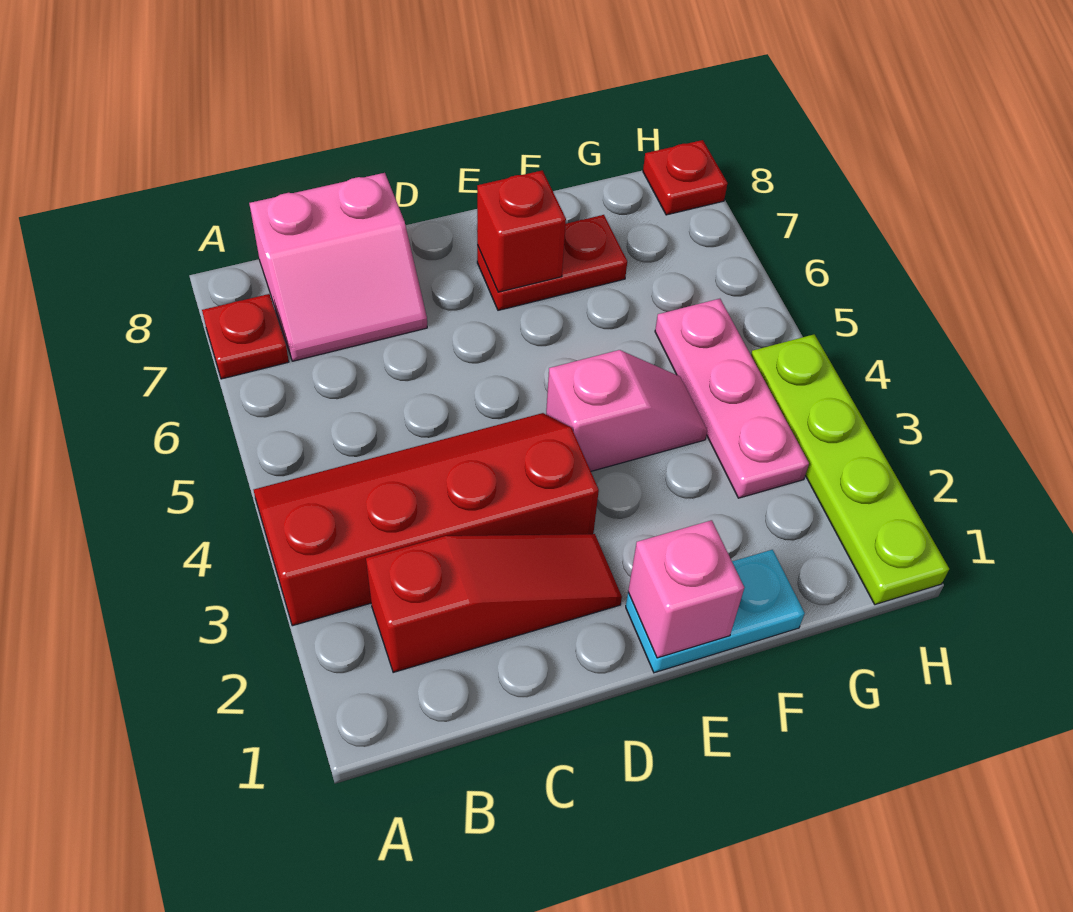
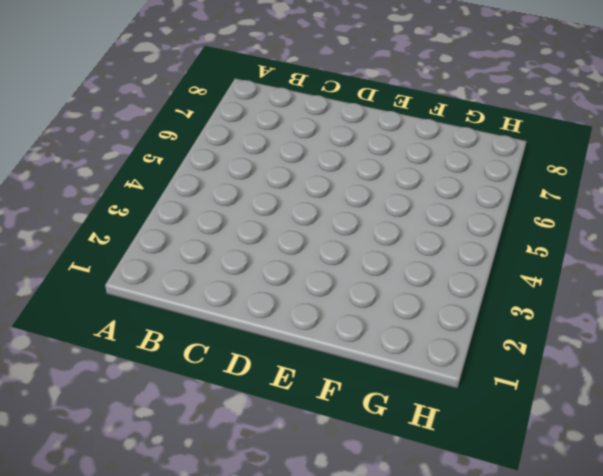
none -> red slope A3:D4 level 1 top 3
none -> red plate A7 level 1
none -> red slope B2:D2 level 1 top B

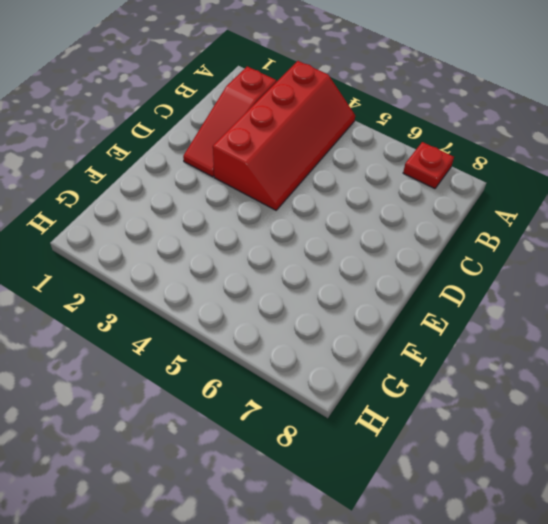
none -> pink slope B7:C8 level 1 top 8
none -> cyan plate E1:F1 level 1
none -> pink slope E4:F4 level 1 top E

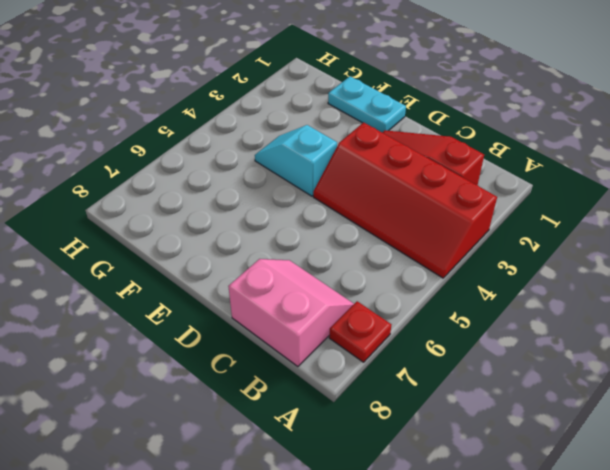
cyan slope E4:F4 level 1 top E -> pink slope E4:F4 level 1 top E
none -> red plate E7:F7 level 1
none -> pink plate G3:G5 level 1
none -> lime plate H1:H4 level 1

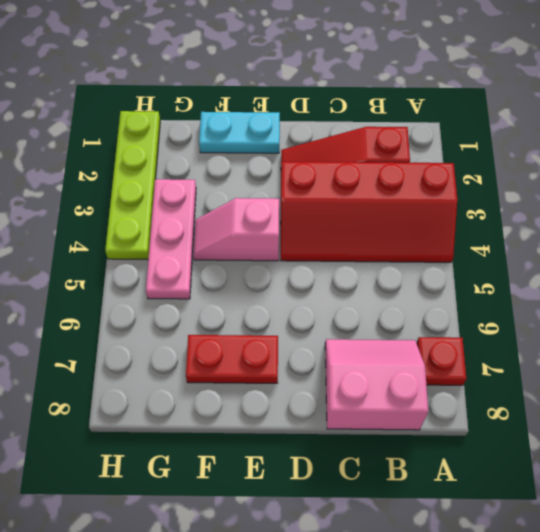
none -> red plate H8 level 1
none -> pink brick E1 level 2
none -> red brick E7 level 2

